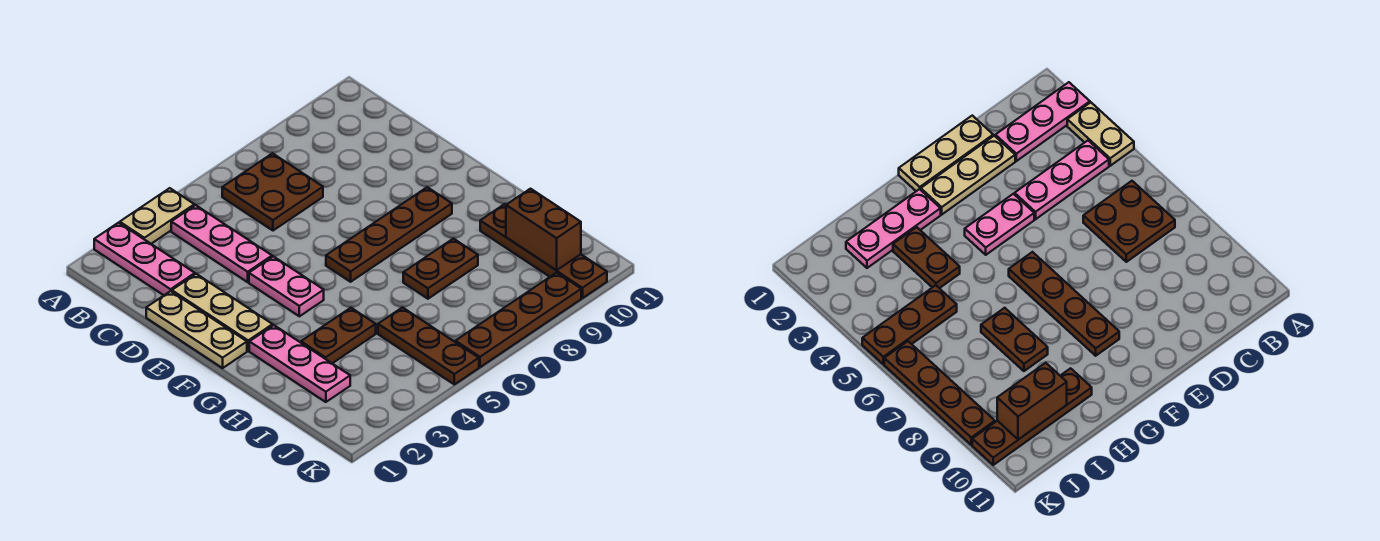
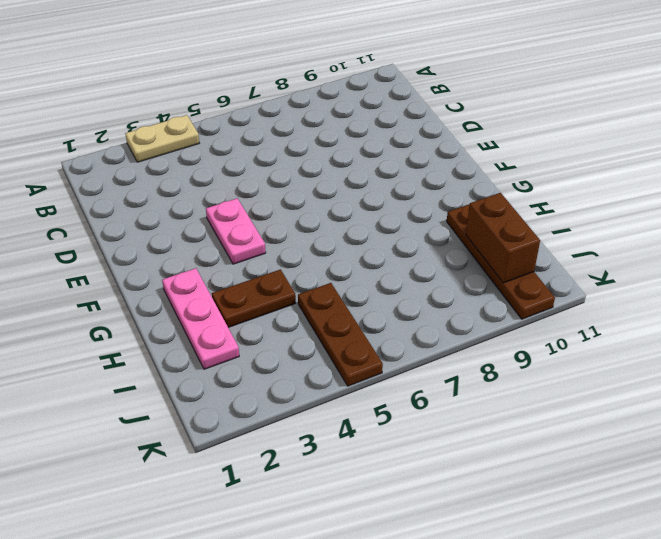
none -> pink plate A2:C2 level 1
none -> pink plate B4:D4 level 1
none -> brown plate B6:C7 level 1

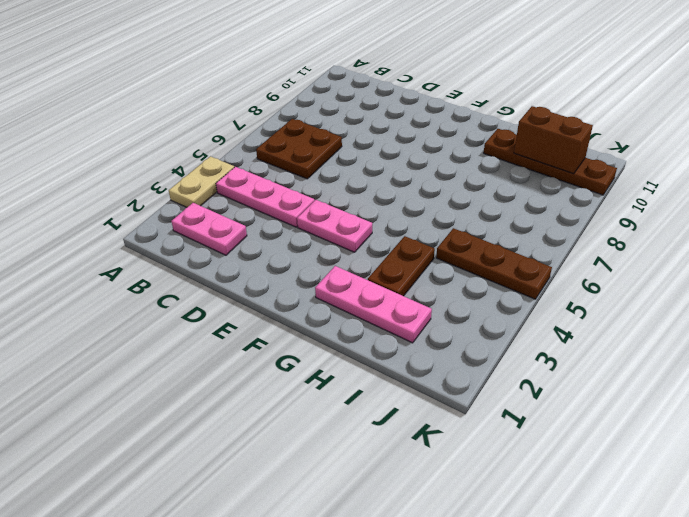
pink plate B2:C2 level 1 -> pink plate A2:C2 level 1
none -> tan plate D1:F1 level 1
none -> tan plate D2:F2 level 1
none -> brown plate F6:F9 level 1

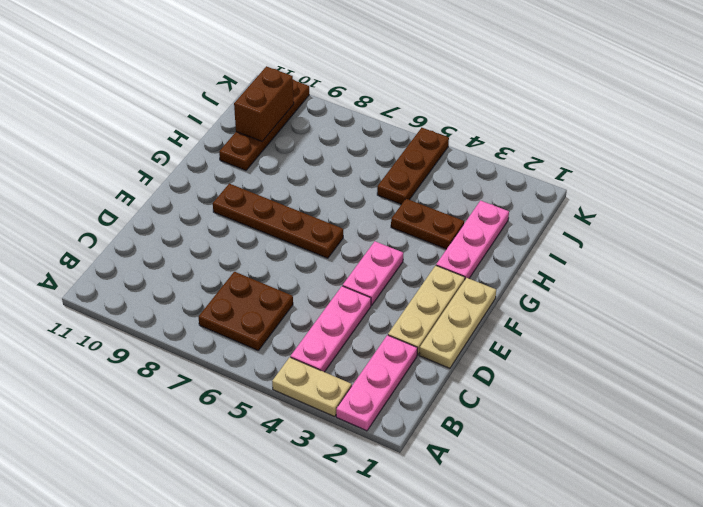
none -> brown plate H7:H8 level 1
none -> brown plate K6:K9 level 1

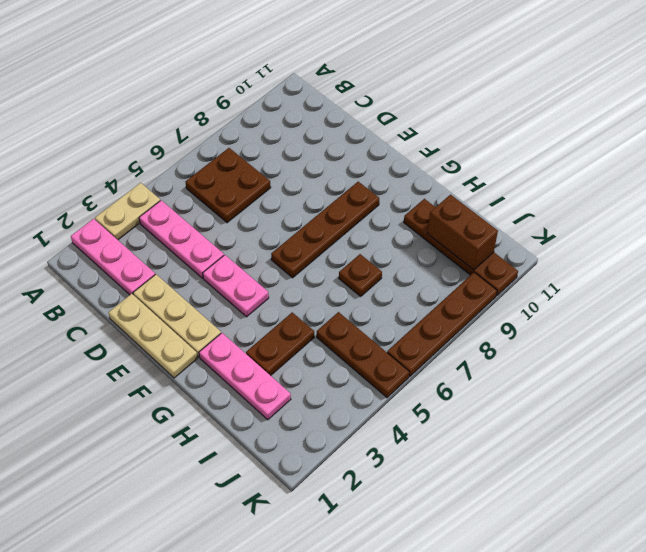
brown plate H7 level 1 -> brown plate H7:H8 level 1

